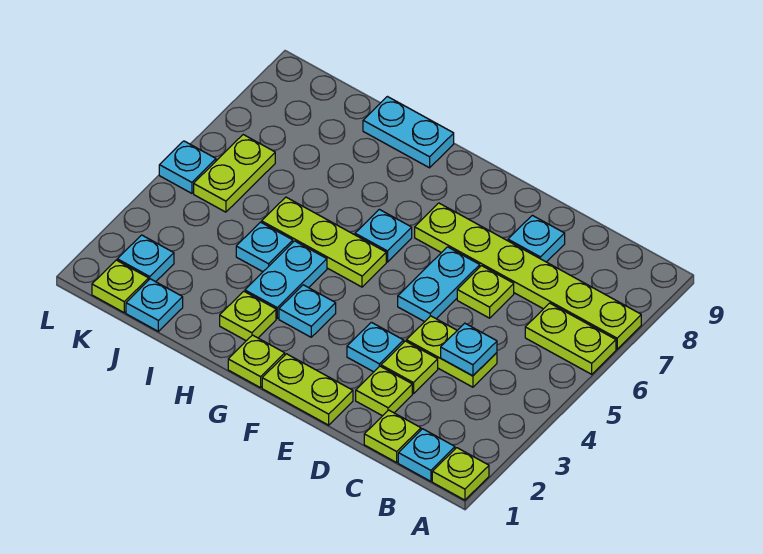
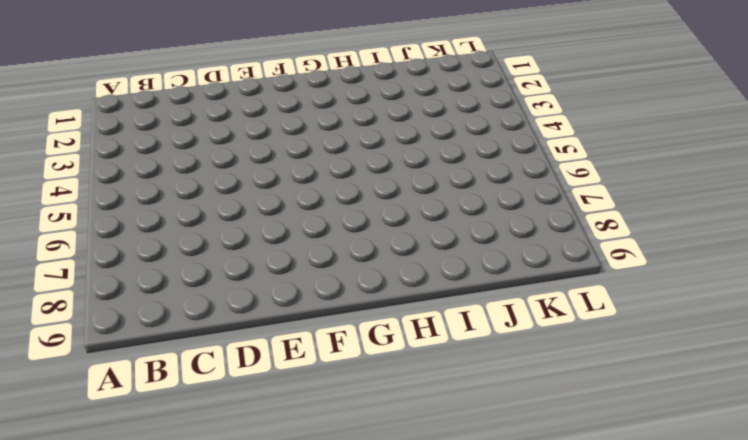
none -> lime plate A1 level 1
none -> lime plate A6:B6 level 1
none -> lime plate A7:F7 level 1

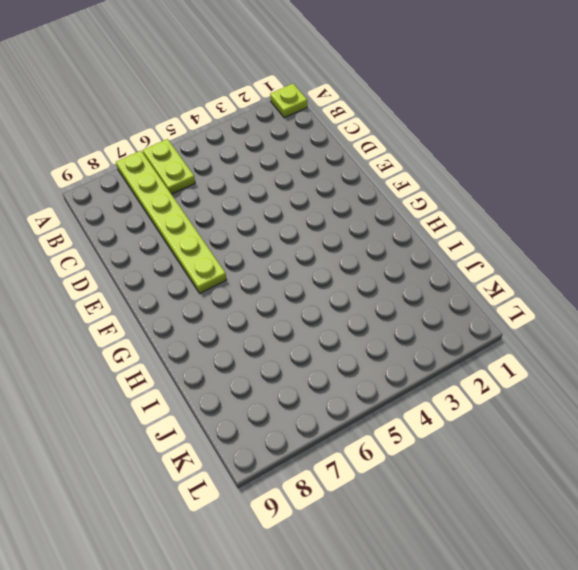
none -> cyan plate B1 level 1
none -> lime plate C1 level 1
none -> lime plate C4:D4 level 1

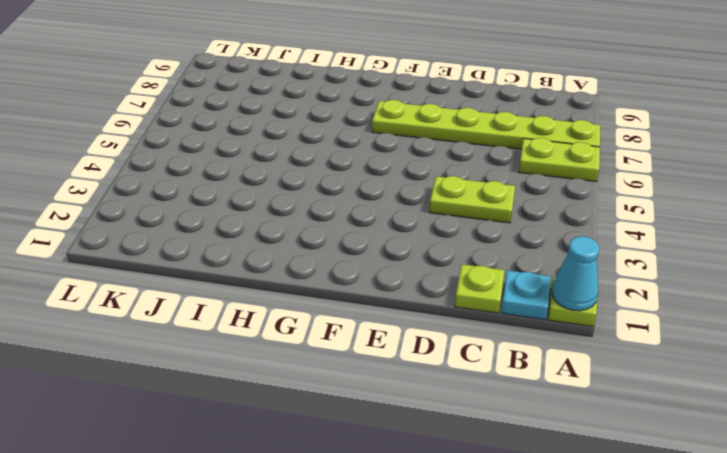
cyan cone A1 level 2 -> none
none -> lime plate D2 level 1
none -> lime plate D3 level 1
none -> lime plate D6 level 1

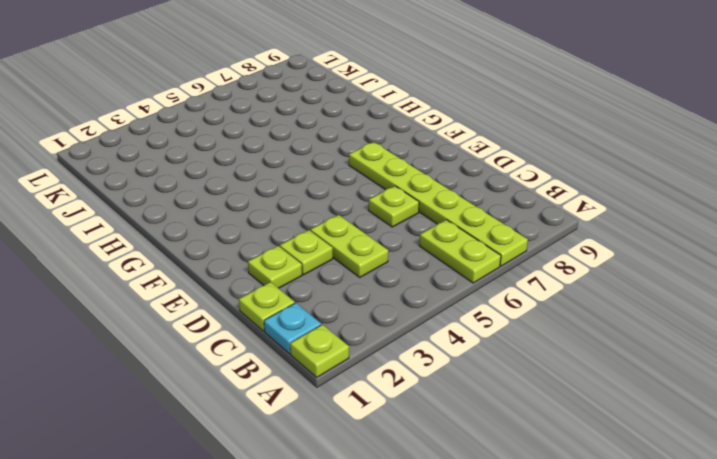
none -> cyan plate D8 level 1
none -> lime plate E1:F1 level 1
none -> cyan plate E3 level 1

